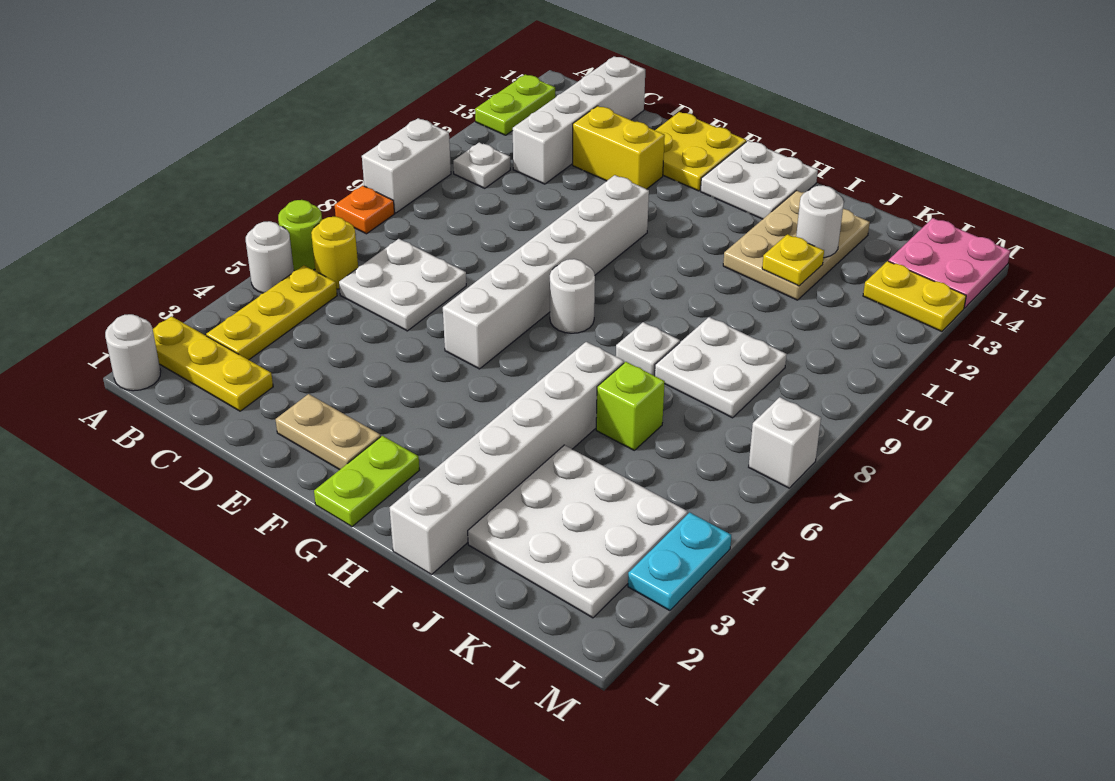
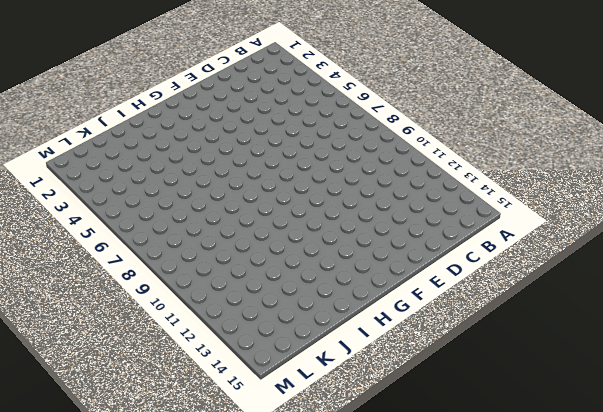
none -> white round brick A1 level 1
none -> yellow plate A2:C2 level 1
none -> white round brick A5 level 1
none -> lime round brick A6 level 1

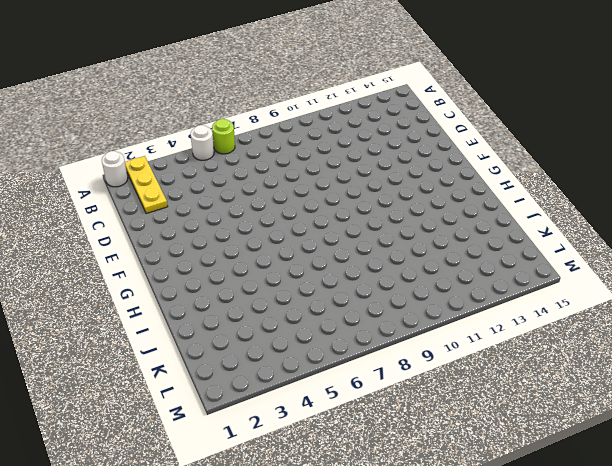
none -> orange plate A8 level 1
none -> white brick A9:A10 level 1
none -> lime plate A13:A14 level 1
none -> yellow plate B3:B5 level 1

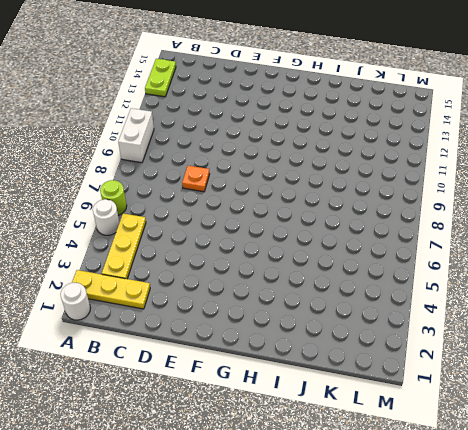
orange plate D8 level 1 -> orange plate A8 level 1
none -> yellow round brick B6 level 1
none -> white plate B11 level 1
none -> white plate C6:D7 level 1
none -> white brick C12:C15 level 1

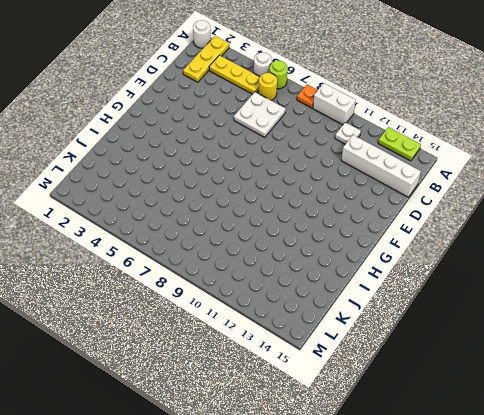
none -> yellow brick D13:E13 level 1
none -> tan plate E2:F2 level 1
none -> yellow plate E14:F15 level 1
none -> white brick F6:F11 level 1

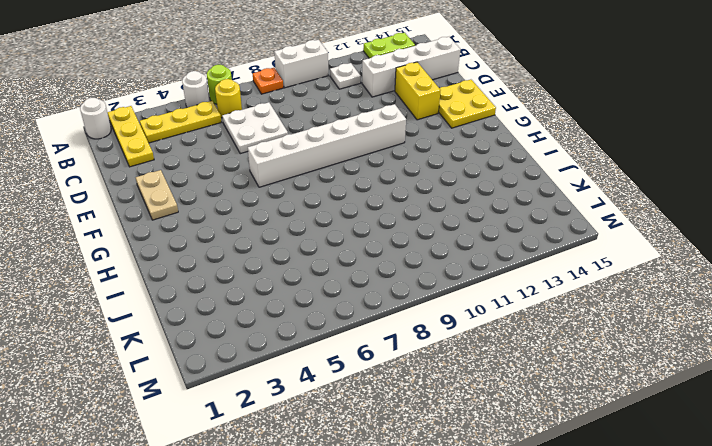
none -> lime plate G1:G2 level 1
none -> white round brick G8 level 1
none -> white plate G14:H15 level 1
none -> white brick I1:I6 level 1

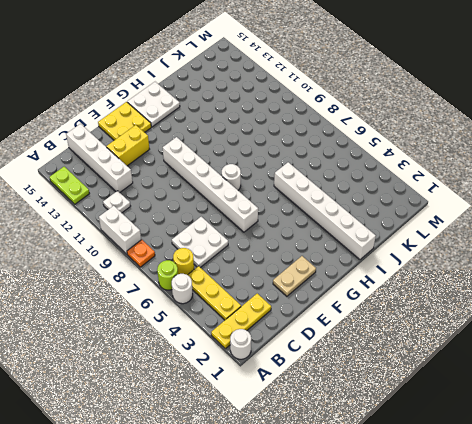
none -> lime plate G1:G2 level 1
none -> white plate I8 level 1
none -> tan plate I12:J14 level 1
none -> white plate J2:L4 level 1

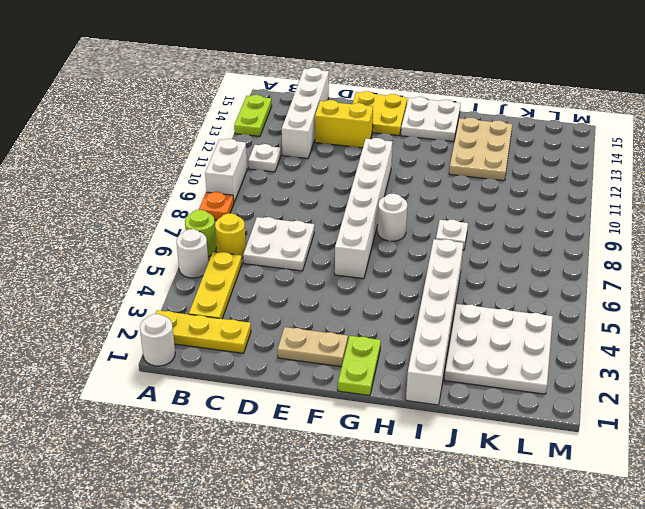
none -> lime brick J6 level 1
none -> white plate J8:K9 level 1
none -> yellow plate L13:M13 level 1
none -> pink plate L14:M15 level 1

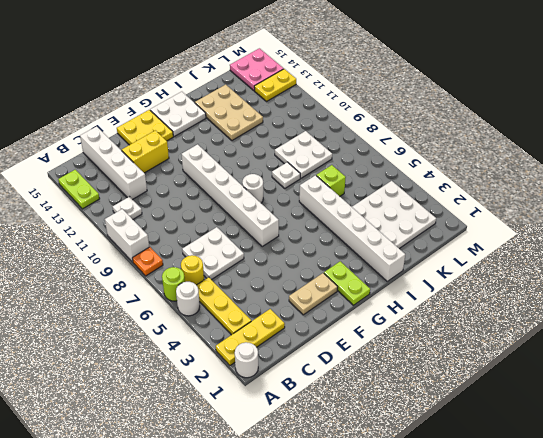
none -> cyan plate M3:M4 level 1
none -> white brick M7 level 1
none -> yellow plate J12 level 2
none -> white round brick J13 level 2

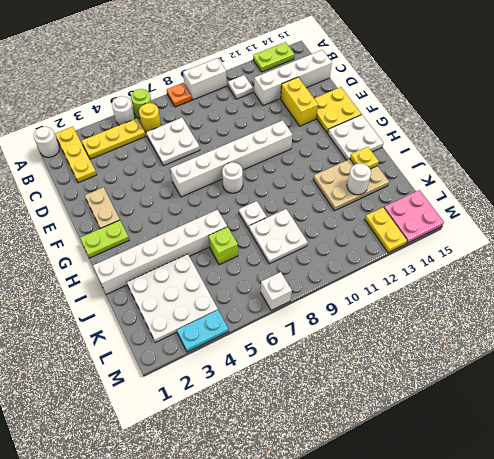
yellow plate I14 level 2 -> yellow plate J12 level 2

